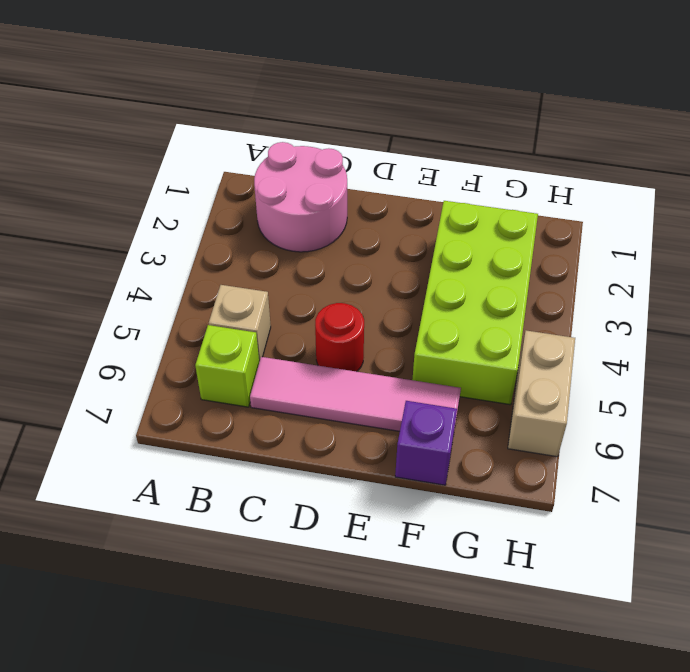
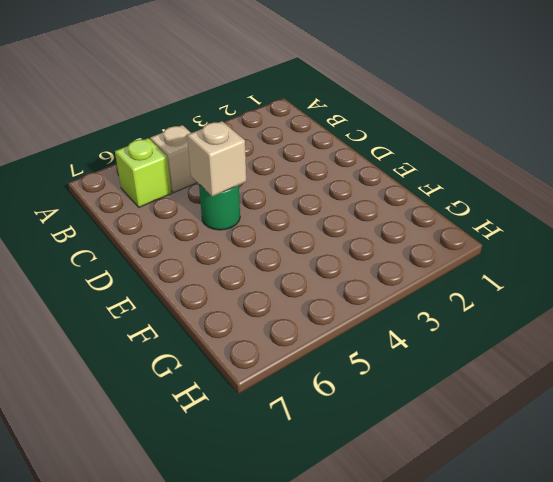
green round brick D5 level 1 -> red round brick D5 level 1
tan brick D5 level 2 -> none
none -> pink round brick B1:C2 level 1
none -> pink tile C6:F6 level 1

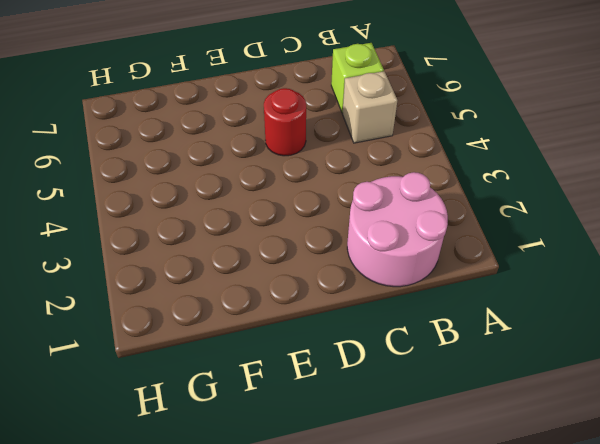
none -> pink tile C6:F6 level 1
none -> lime brick F2:G5 level 1

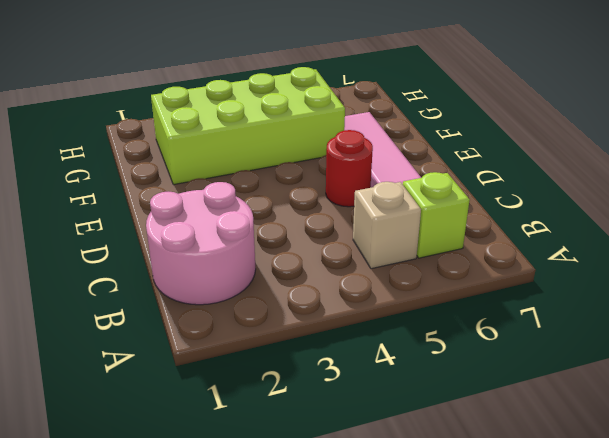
none -> purple brick F7 level 1
none -> tan brick H5:H6 level 1

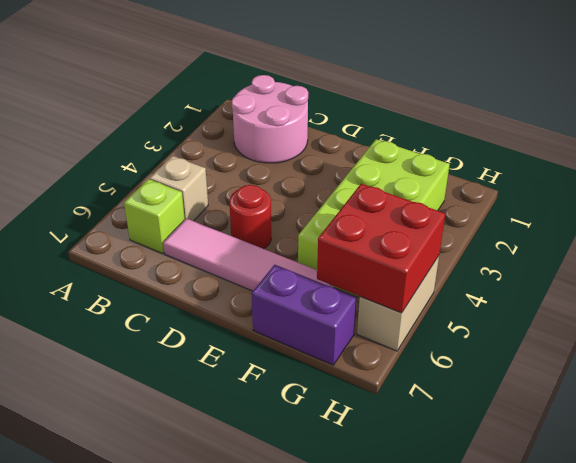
purple brick F7:G7 level 1 -> purple brick F7 level 1
red brick G5:H6 level 2 -> none

